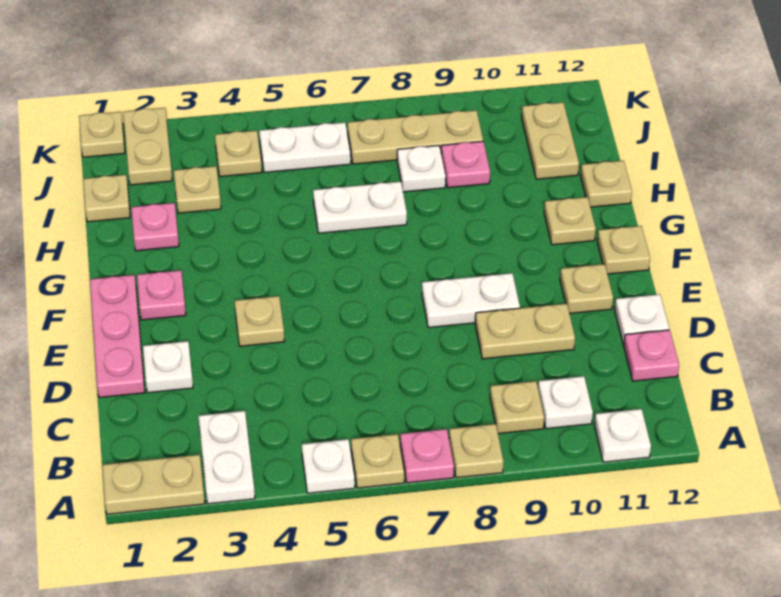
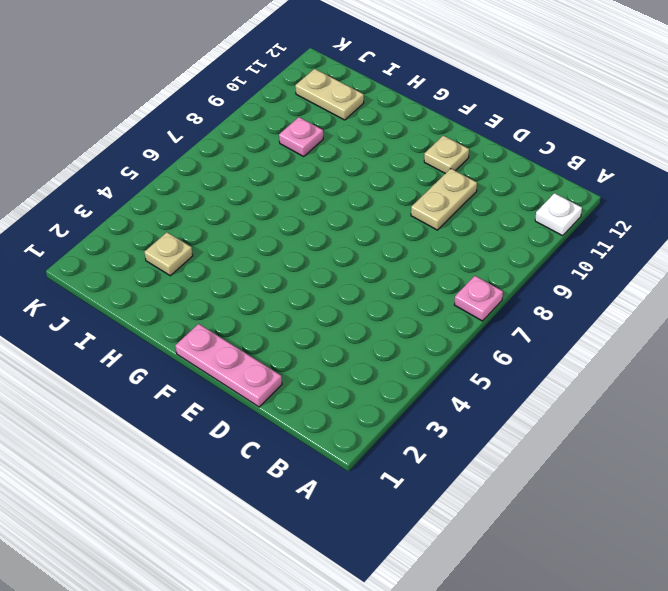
none -> tan plate A1:A2 level 1
none -> white plate A3:B3 level 1
none -> white plate A5 level 1
none -> tan plate A6 level 1

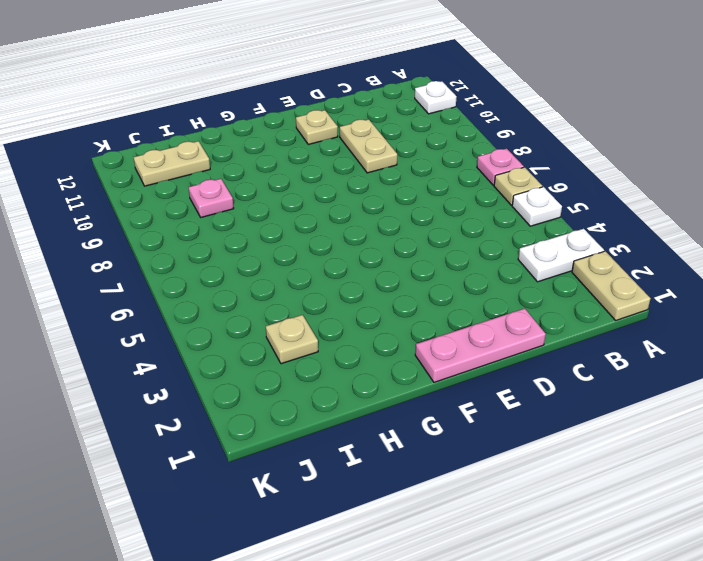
none -> tan plate A8 level 1
none -> tan plate B9 level 1
none -> white plate B10 level 1
none -> pink plate C12 level 1

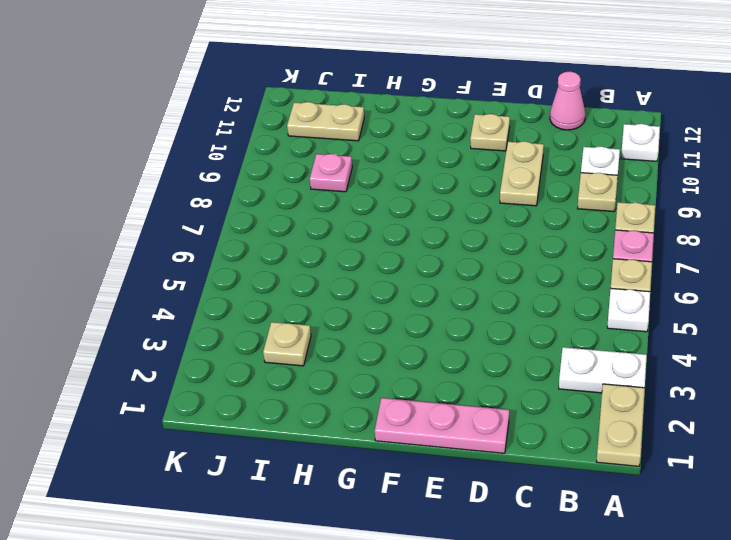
pink cone C12 level 1 -> pink plate C12 level 1
none -> white plate D2 level 1
none -> white plate D12 level 1
none -> tan plate E4 level 1
none -> white plate E8:E9 level 1

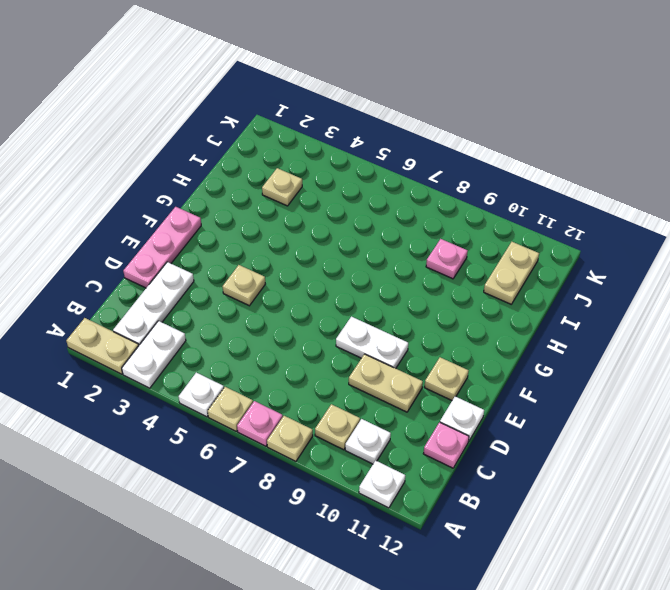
white plate B2:D2 level 1 -> white plate D2 level 1
none -> pink plate F2 level 1
none -> tan plate F12 level 1
none -> tan plate G11 level 1
none -> pink plate H2 level 1

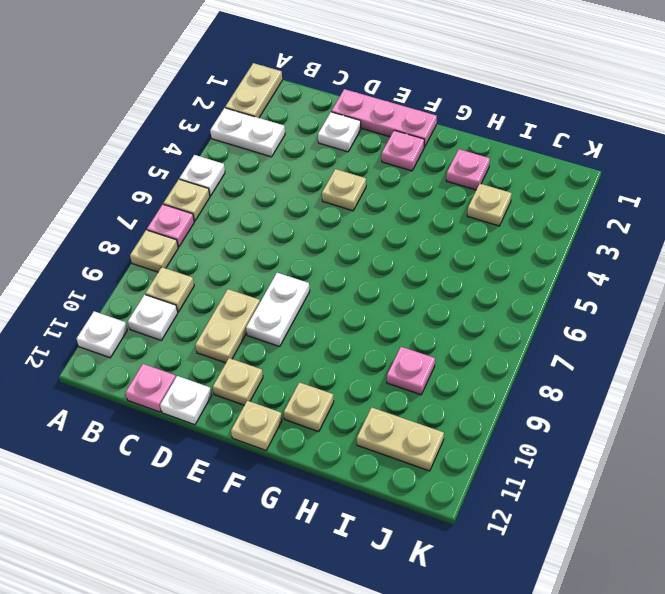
none -> white plate H6:H7 level 1
none -> tan plate H12 level 1
none -> tan plate I1 level 1
none -> white plate I8 level 1

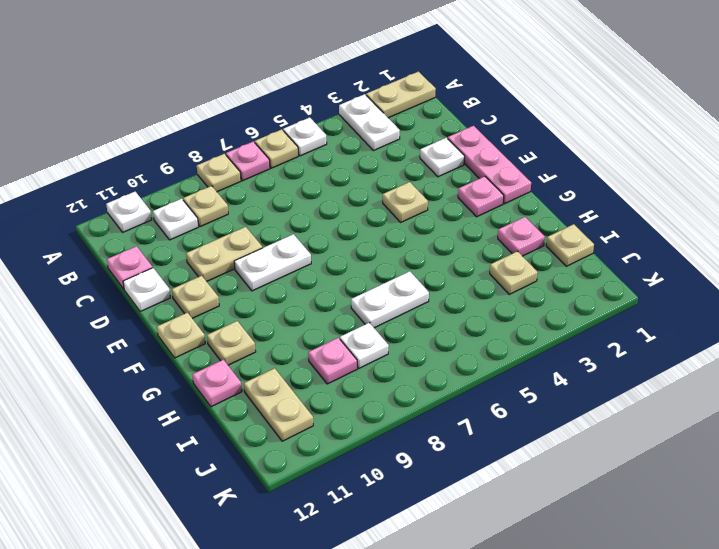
pink plate H12 level 1 -> tan plate H12 level 1
none -> tan plate J2:K2 level 1
none -> tan plate J4 level 1
none -> white plate J5:J6 level 1
none -> tan plate J7:J9 level 1

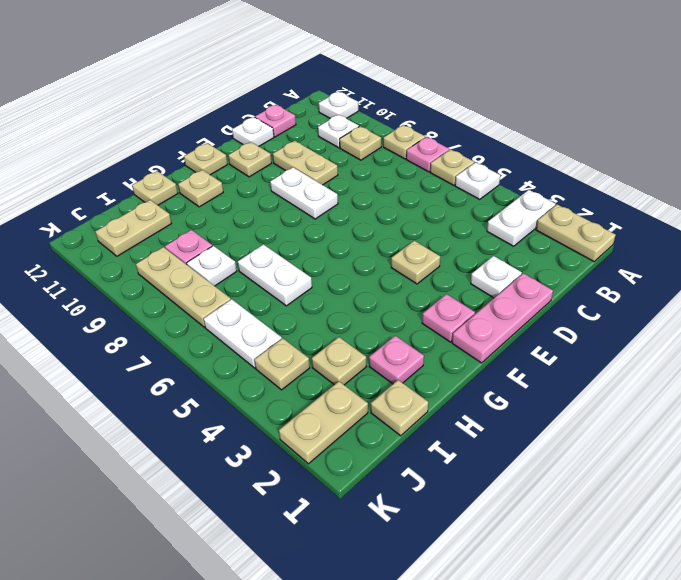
none -> tan plate K1 level 1

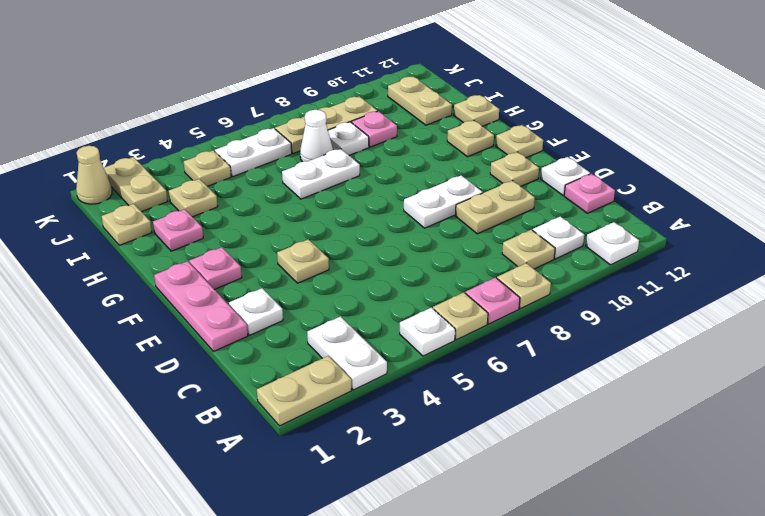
white cone I7 level 1 -> none
tan cone K1 level 1 -> tan plate K1 level 1

